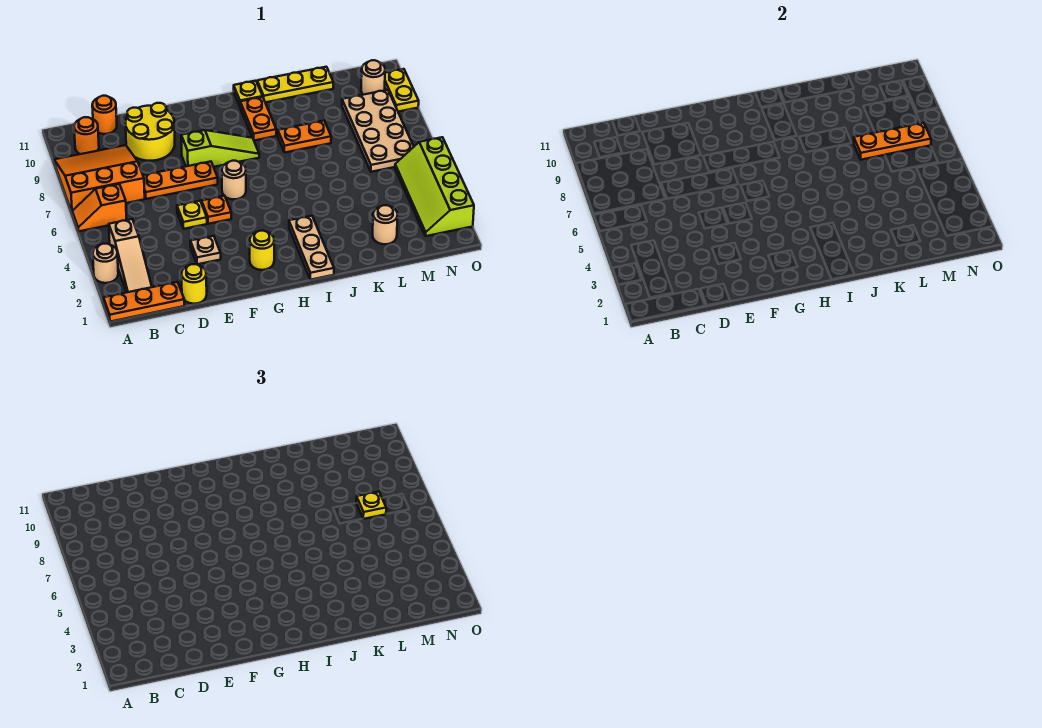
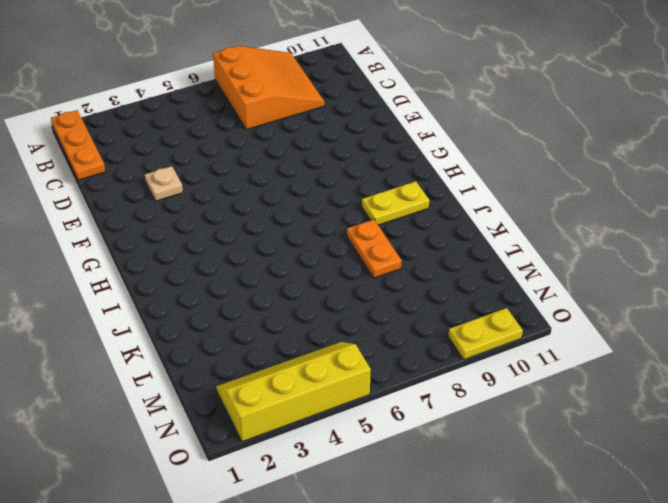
yellow plate I9:I10 level 1 -> orange plate I9:I10 level 1
yellow slope N2:O5 level 1 top O -> lime slope N2:O5 level 1 top O
none -> tan round brick A3 level 1
none -> orange slope A6:B6 level 1 top B
none -> tan slope B2:B4 level 1 top 4

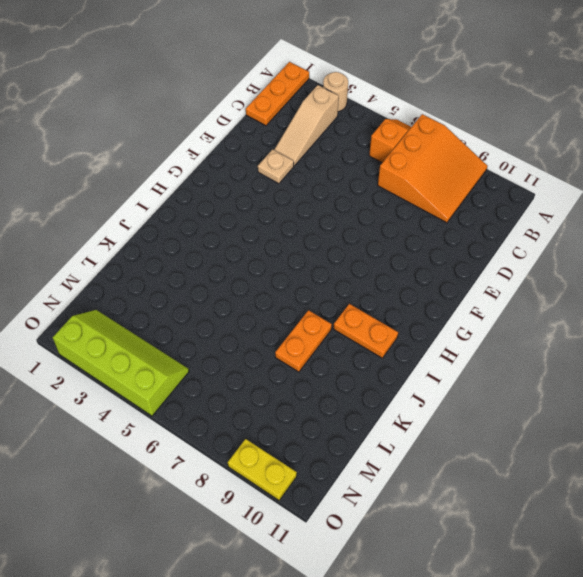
tan slope B3:D3 level 1 top B -> tan slope B2:B4 level 1 top 4
none -> orange round brick B10 level 1
none -> orange round brick C11 level 1
none -> yellow round brick D1 level 1

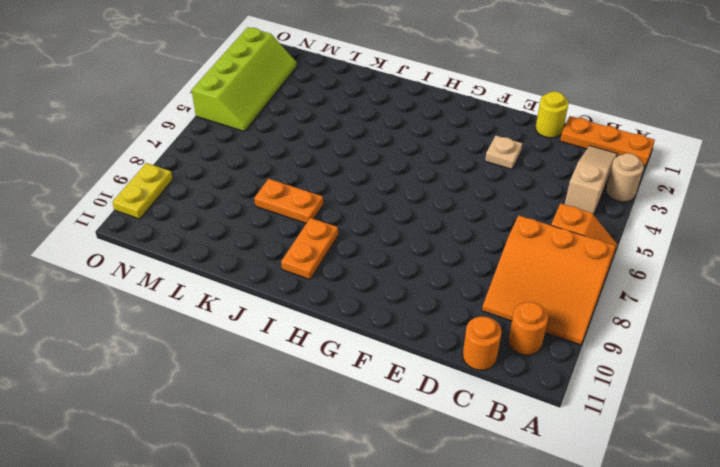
none -> orange plate D7:F7 level 1
none -> yellow round brick D9:E10 level 1
none -> yellow plate E5 level 1

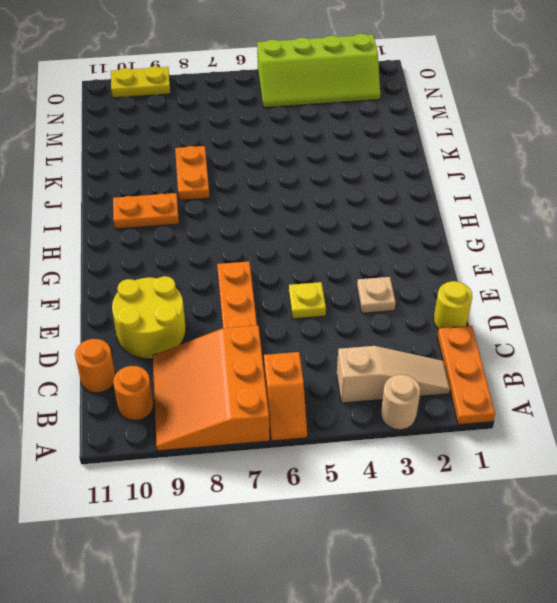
none -> orange plate F5 level 1
none -> lime slope F8:H8 level 1 top F
none -> yellow round brick G2 level 1

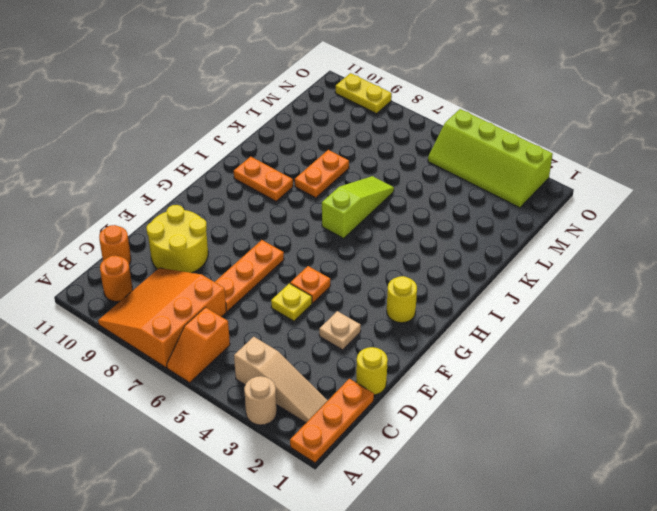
lime slope I6:K6 level 1 top I -> lime slope F8:H8 level 1 top F
none -> tan round brick G6 level 1
none -> tan plate I1:I3 level 1
none -> yellow plate I11 level 1

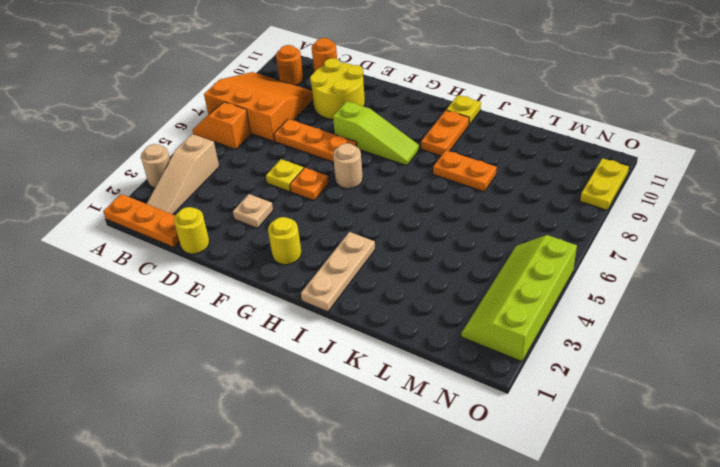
none -> yellow plate J11:L11 level 1
none -> tan round brick L2 level 1
none -> tan plate M6:N9 level 1

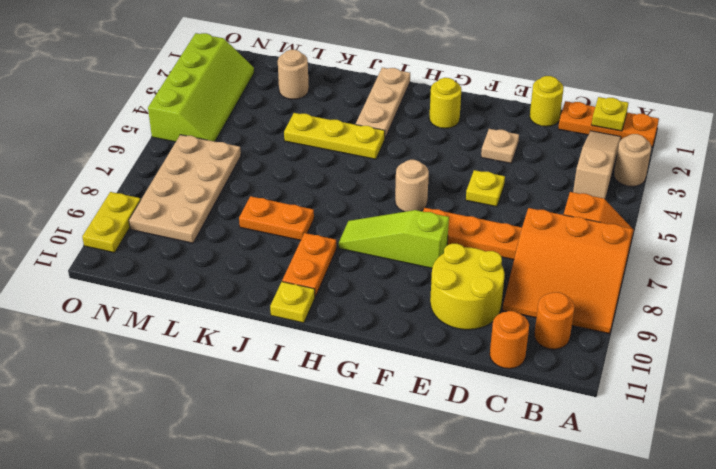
yellow plate B1 level 2 -> yellow plate M7 level 3
yellow plate I4:K4 level 1 -> yellow plate J11:L11 level 1
none -> orange plate F5 level 1
none -> tan round brick N10 level 1
none -> orange plate L7:N7 level 2

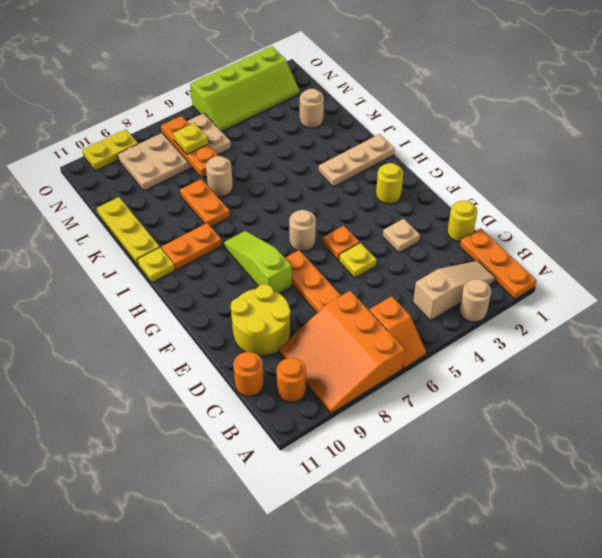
tan round brick K7 level 1 -> tan round brick N10 level 1

